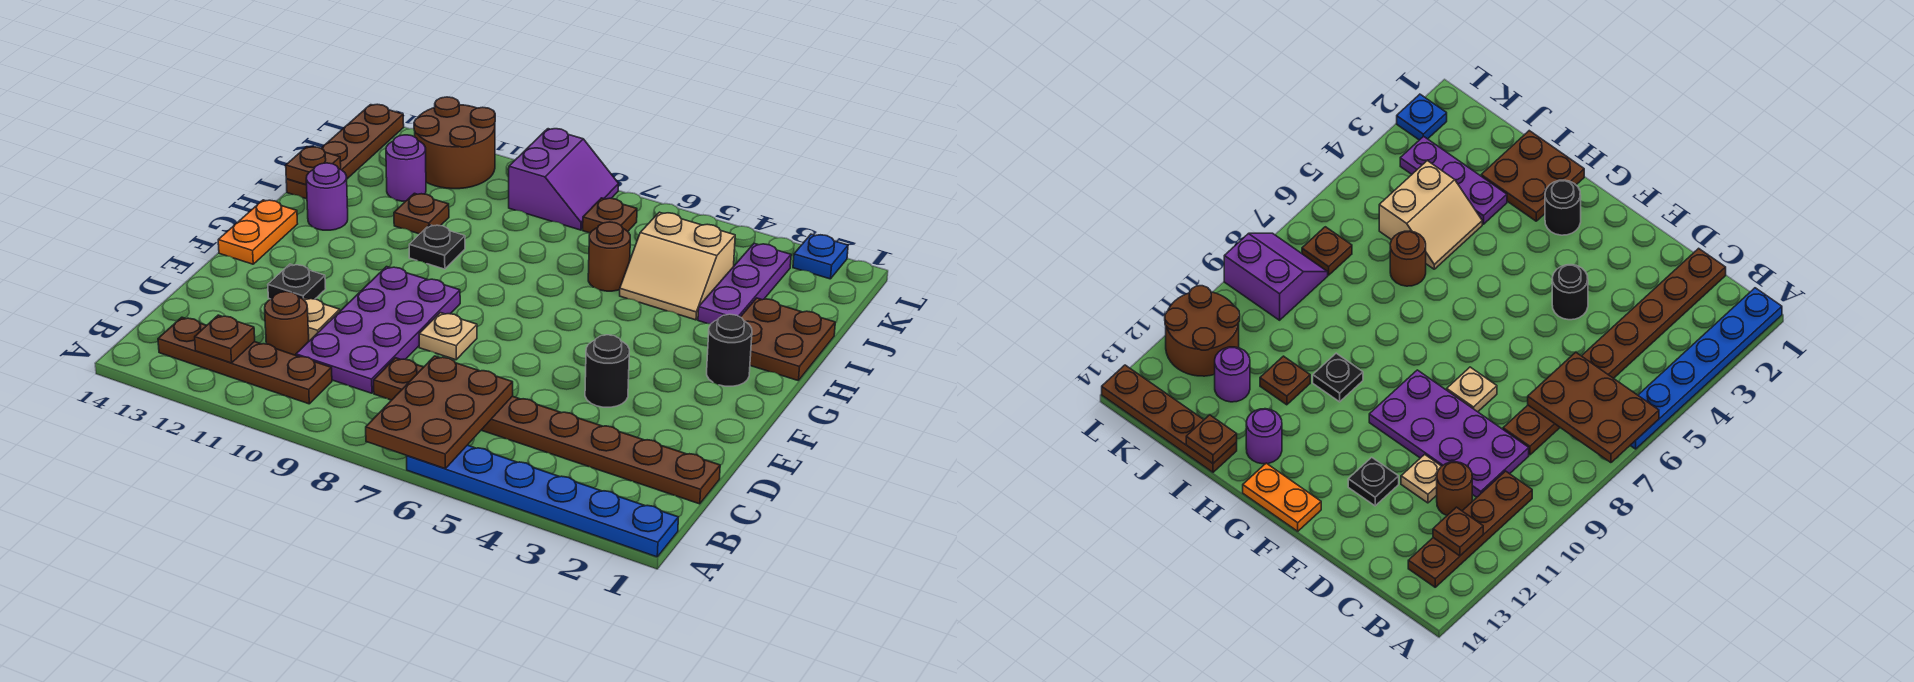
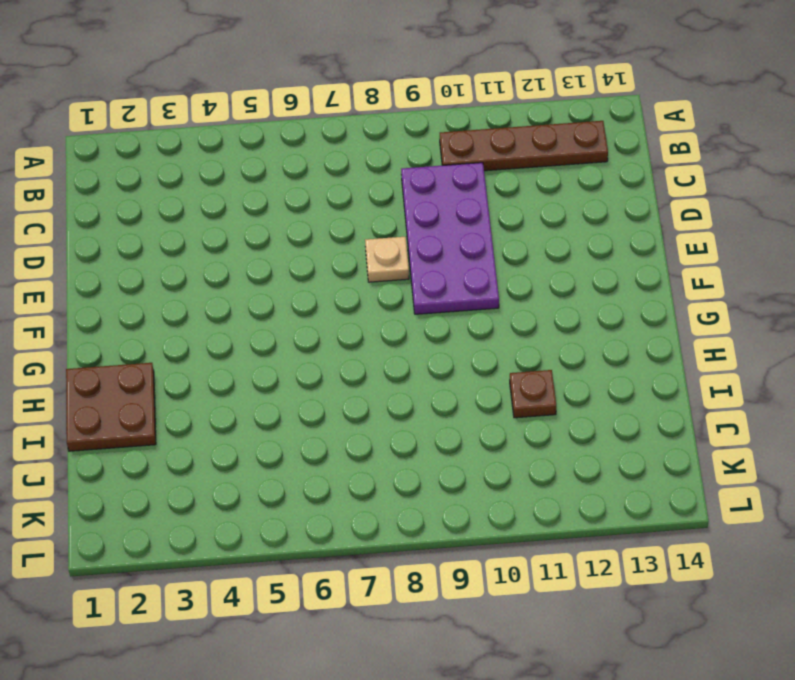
none -> blue plate A1:A6 level 1
none -> brown plate C1:C8 level 1
none -> brown round brick C11 level 1

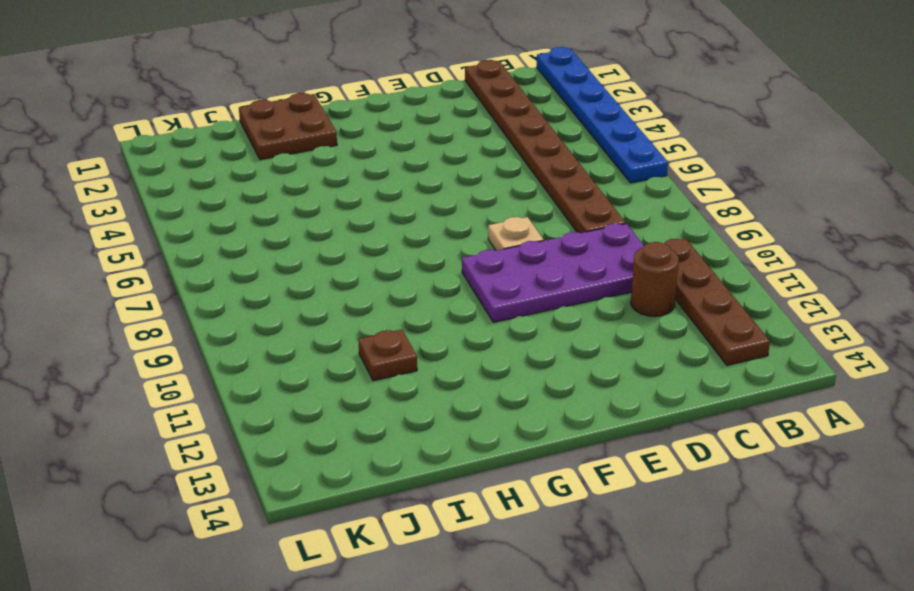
none -> tan plate D11 level 1
none -> black round brick E4 level 1
none -> black plate E12 level 1

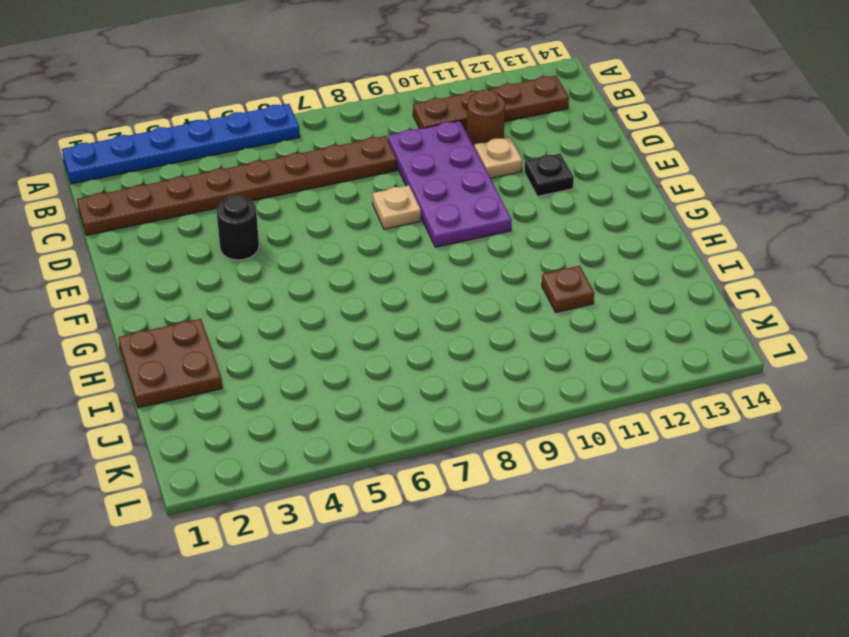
none -> orange plate F14:G14 level 1
none -> black round brick G2 level 1
none -> black plate H10 level 1

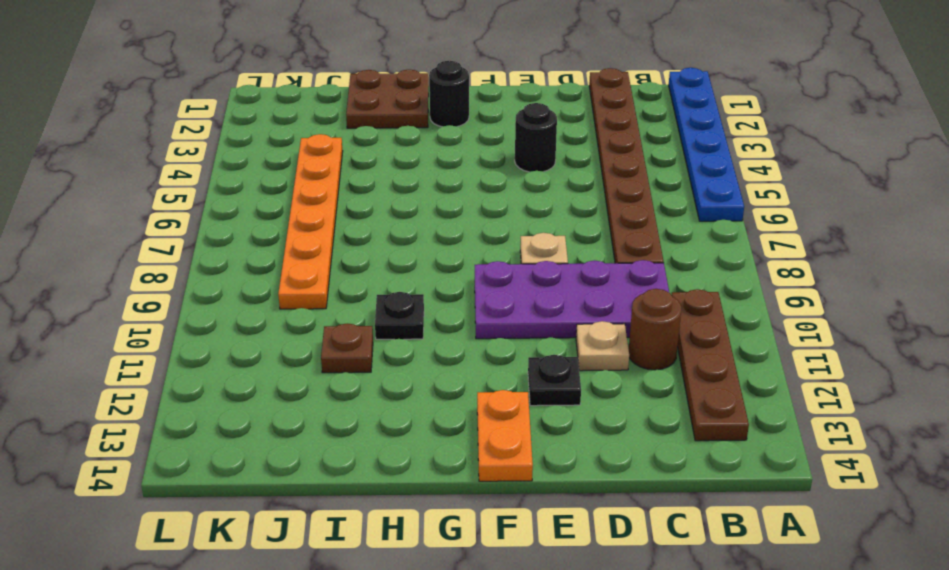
orange plate F13:F14 level 1 -> orange plate F14:G14 level 1
orange plate J4:J9 level 1 -> tan slope I4:J5 level 1 top J
none -> purple round brick H13 level 1
none -> purple plate I3:K3 level 1
none -> brown round brick I6 level 1

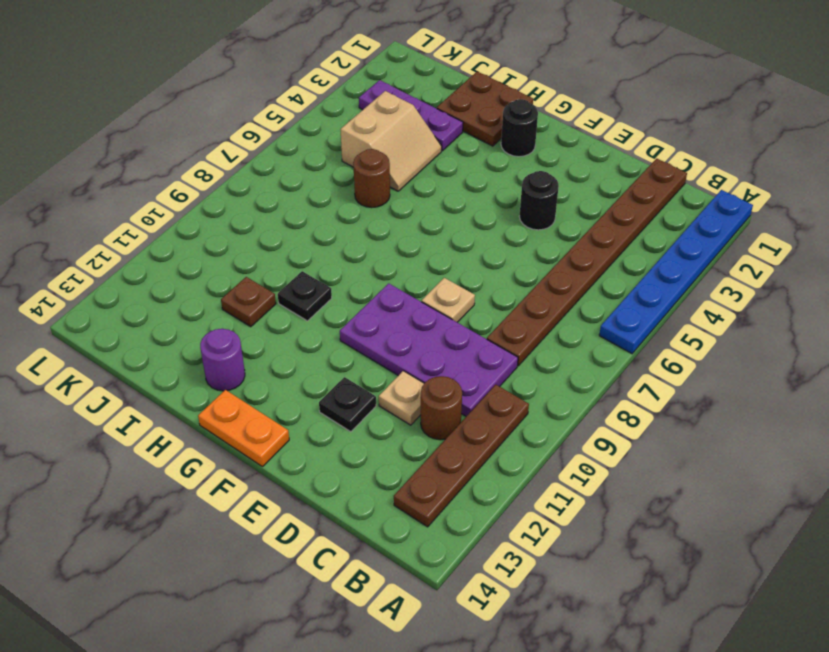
none -> brown plate I14:L14 level 1
none -> purple round brick J12 level 1
none -> brown plate K7 level 1

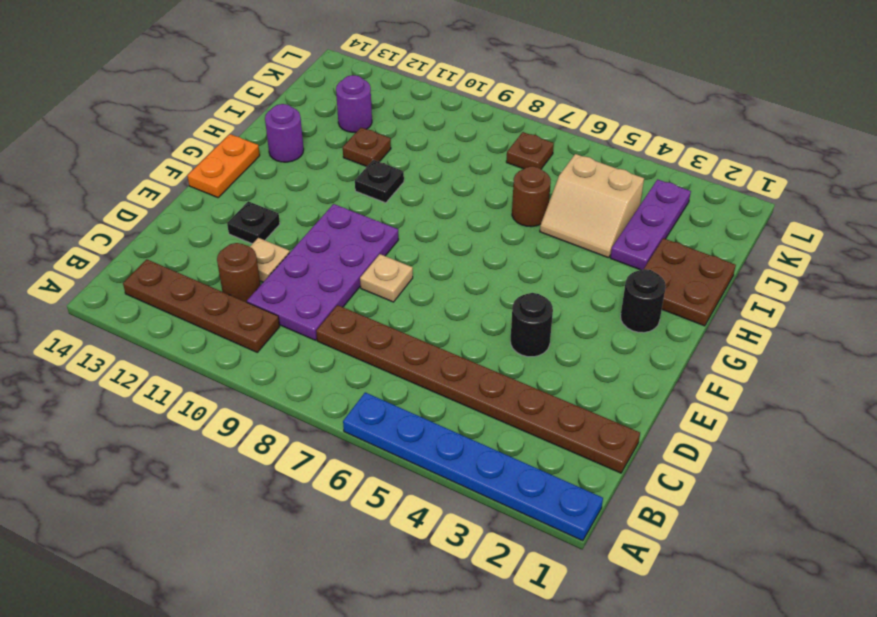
none -> brown plate I14:L14 level 1
none -> purple slope K8:L9 level 1 top 9
none -> brown round brick K11:L12 level 1

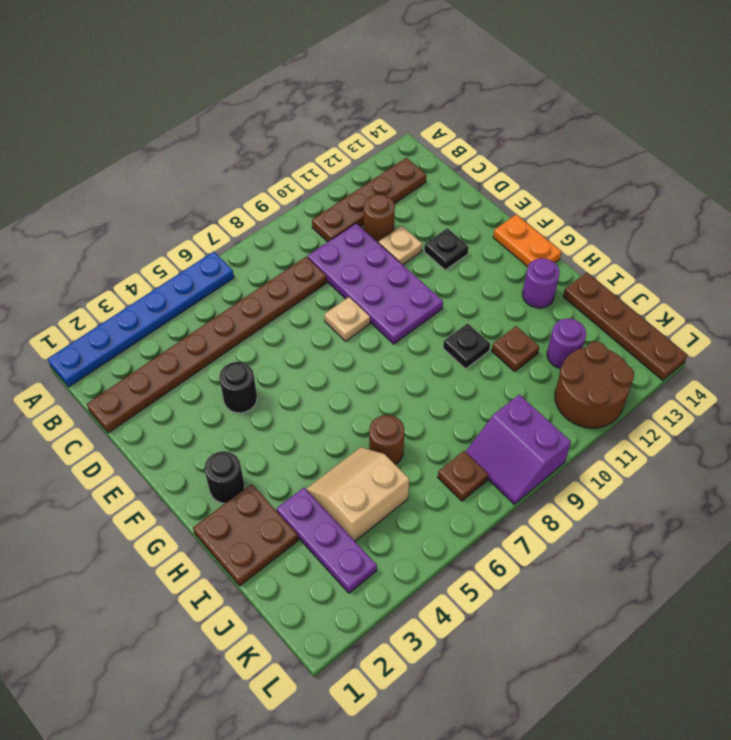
none -> blue plate L2 level 1
none -> brown plate A6:C7 level 2
none -> brown plate B12 level 2

